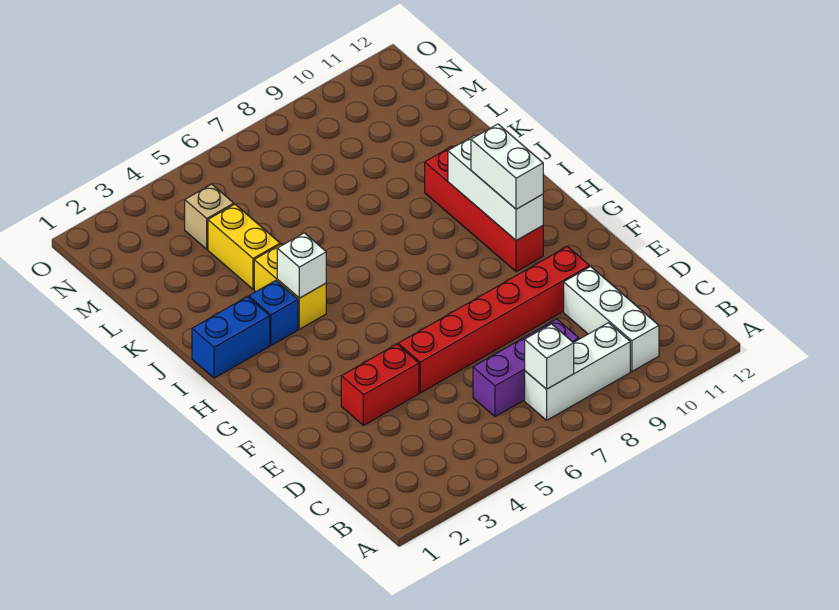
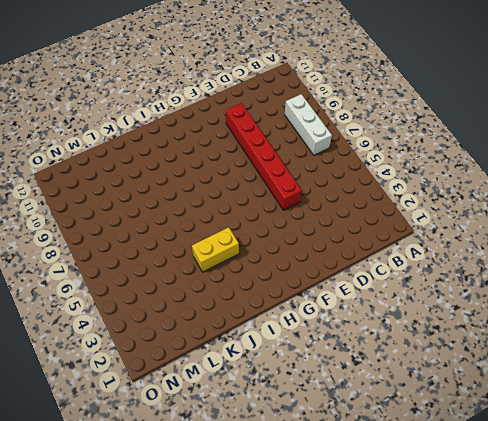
none -> white brick B10:D10 level 1
none -> purple brick C6:C8 level 1
none -> red brick E3:E4 level 1

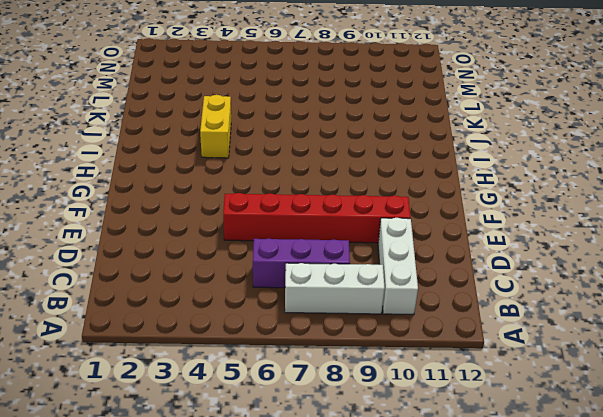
none -> red brick E3:E4 level 1
none -> red brick G10:J10 level 1
none -> blue brick I1:I2 level 1

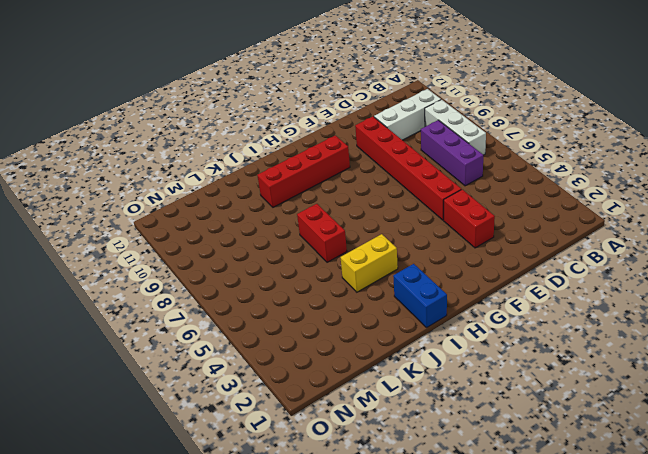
red brick J6:J7 level 1 -> none
none -> blue brick I3 level 1
none -> yellow brick K4:L4 level 1
none -> tan brick M4 level 1

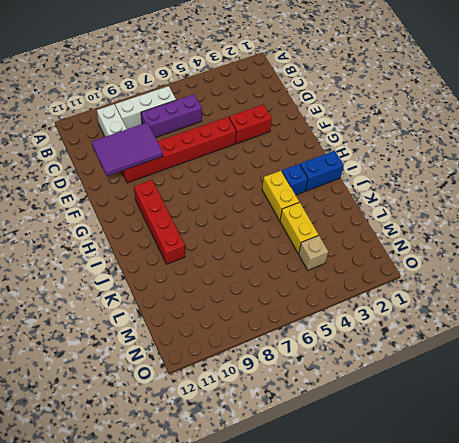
purple tile D9:E11 level 2 -> none
none -> white brick B7 level 2
none -> white brick G10:I10 level 2
none -> white brick I4 level 2

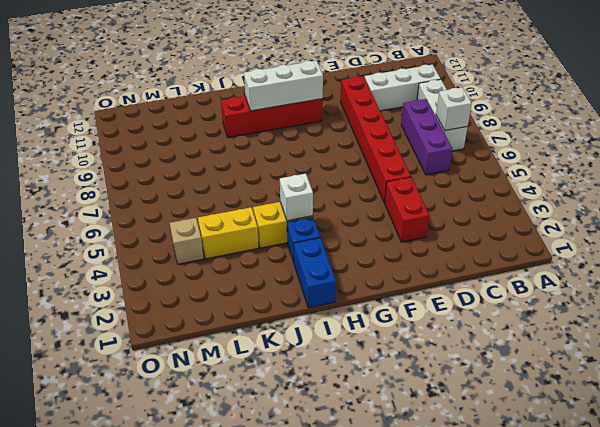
none -> white brick G10:H10 level 3

